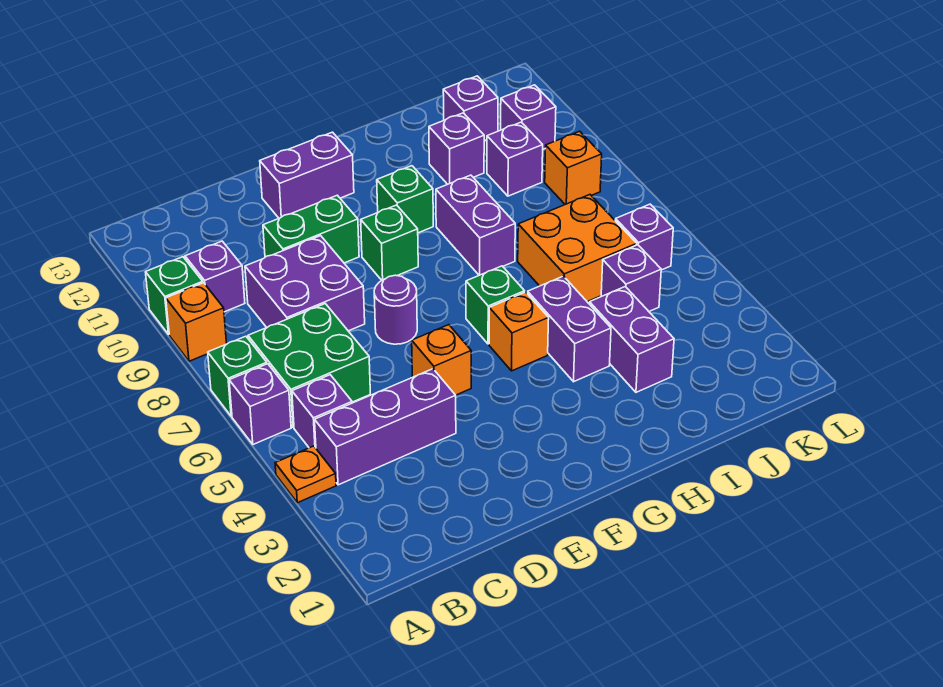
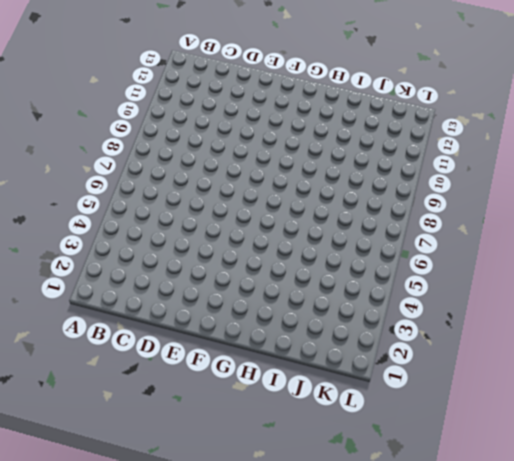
none -> orange plate A4 level 1
none -> purple brick A6 level 1
none -> green brick A7 level 1

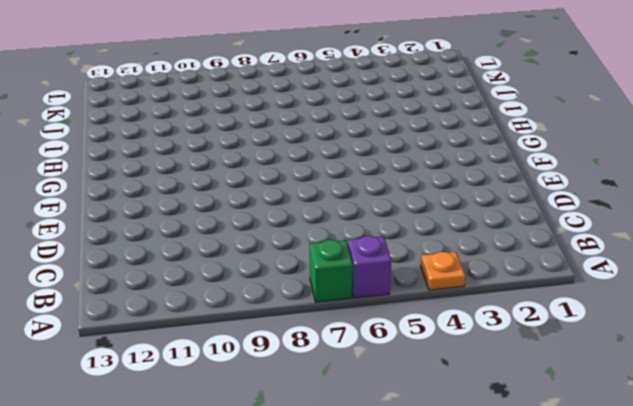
none -> orange brick A9 level 1
none -> green brick A10 level 1
none -> purple brick B4:D4 level 1

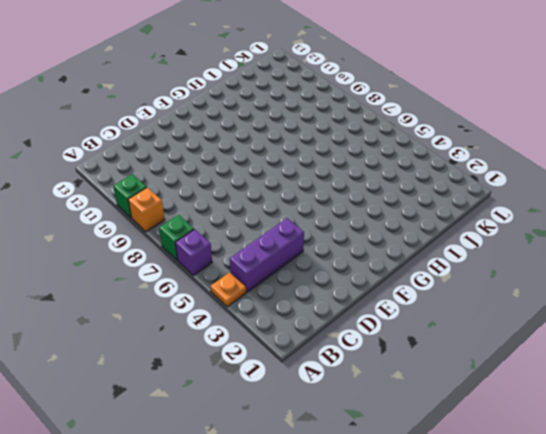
none -> purple brick B5 level 1
none -> green brick B6:C7 level 1
none -> purple brick B10 level 1

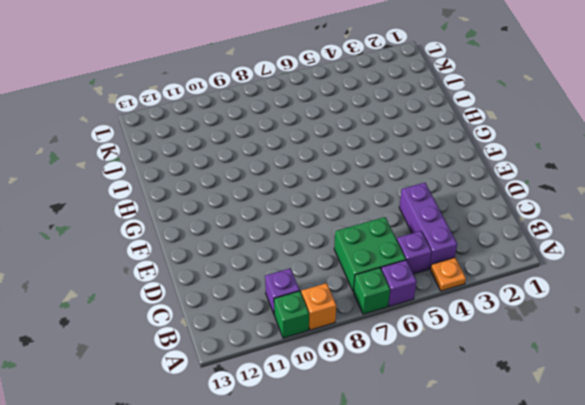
none -> purple brick C8:D9 level 1
none -> green brick D10:E10 level 1
none -> orange brick E5 level 1

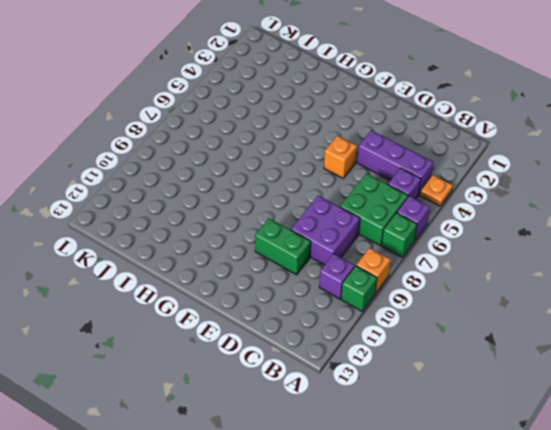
none -> purple round brick E7 level 1
none -> purple brick E12:F12 level 1
none -> green brick F9 level 1

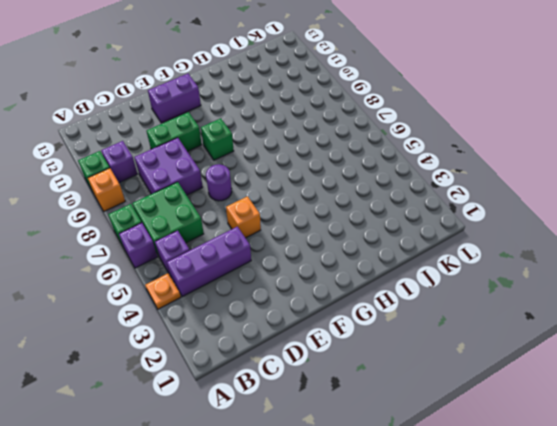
none -> orange brick G5 level 1
none -> green brick G6 level 1
none -> green brick G10 level 1

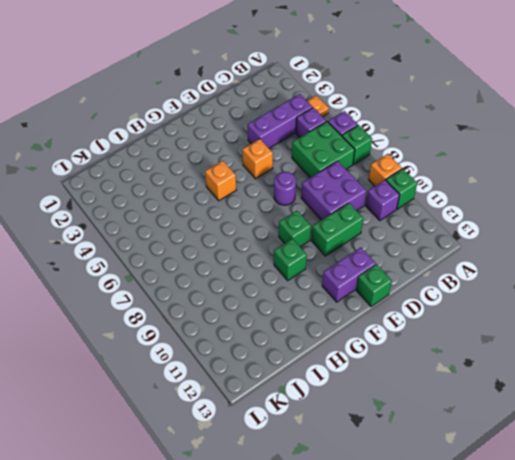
green brick E13 level 1 -> green brick G6 level 1
none -> purple brick H4:H5 level 1
none -> purple brick H8:H9 level 1
none -> purple brick I3:I4 level 1

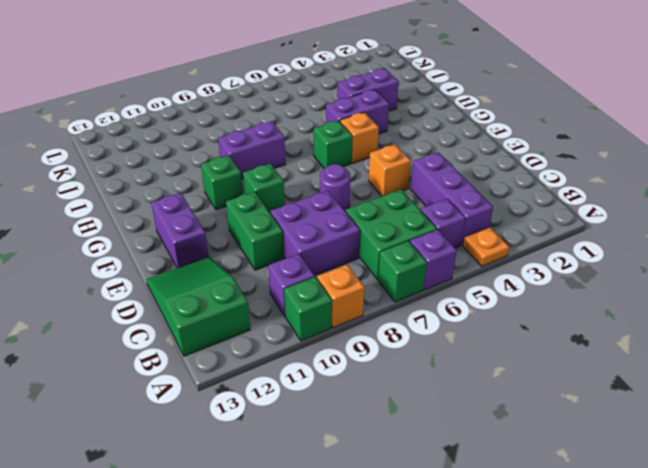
green slope B12:D13 level 1 top B -> none
none -> orange brick I6:J7 level 1
none -> purple brick I11 level 1
none -> purple brick J5 level 1

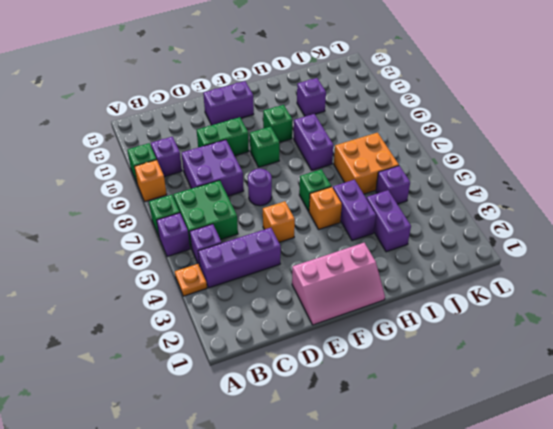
pink slope E1:G2 level 1 top 2 -> none
none -> purple brick J10 level 1
none -> purple brick J12 level 1
none -> purple brick K6 level 1

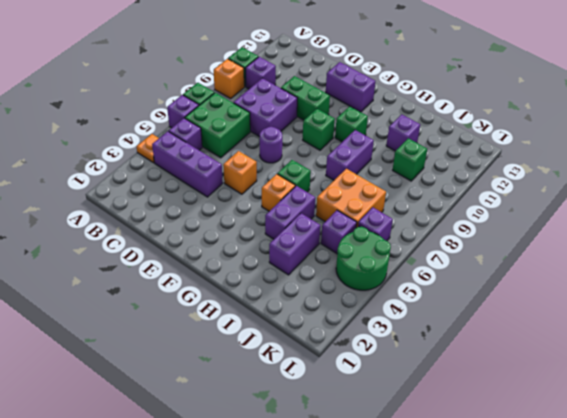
green brick J10 level 1 -> purple brick J10 level 1
green round brick K4:L5 level 1 -> none
none -> purple brick J12 level 1
none -> orange brick K9 level 1
none -> purple brick K11 level 1

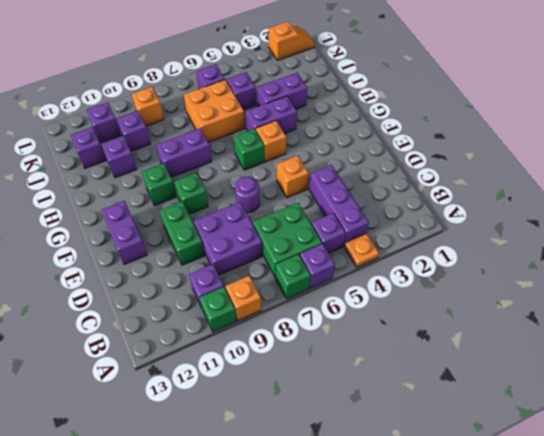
orange slope L1:L2 level 1 top 2 -> none

